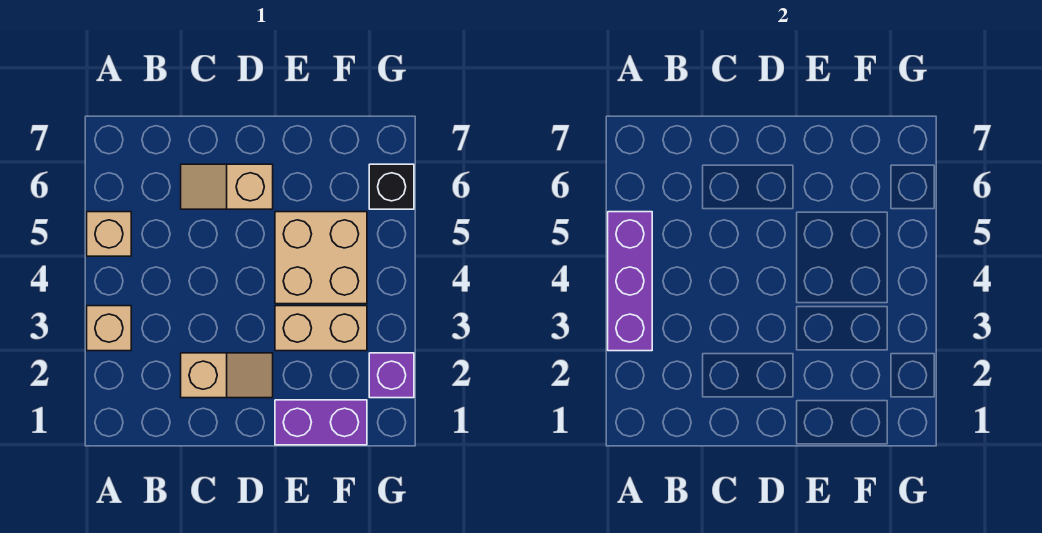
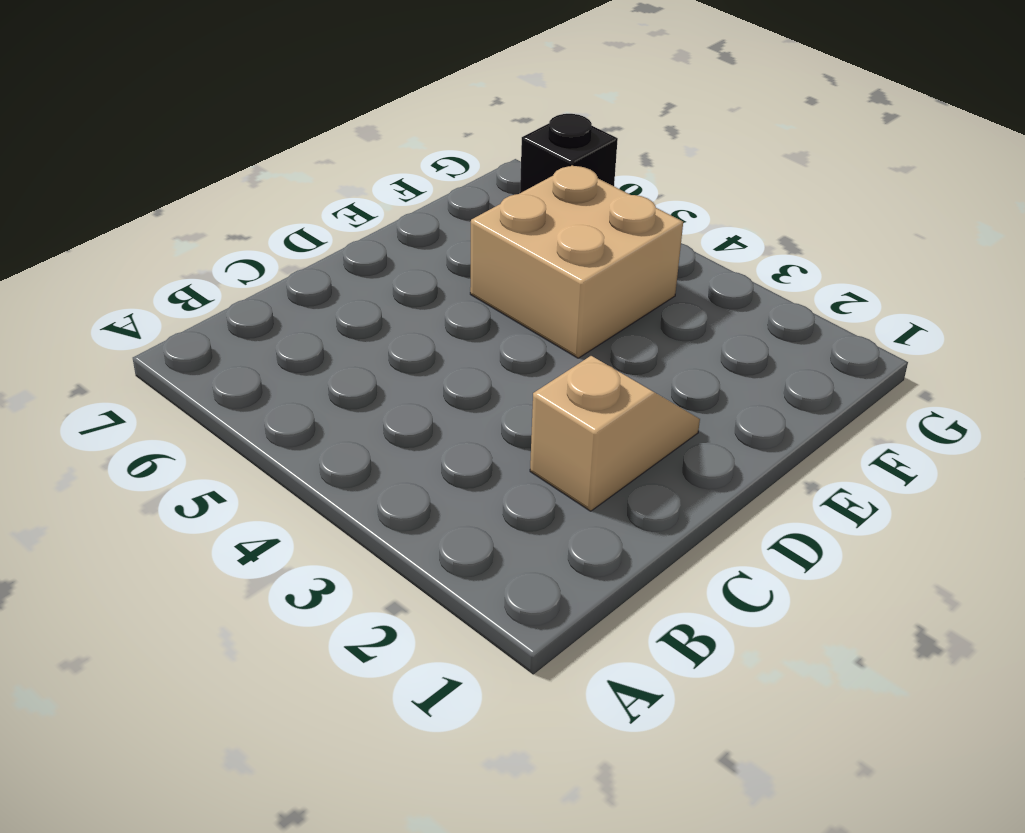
none -> tan brick A3 level 1
none -> tan brick A5 level 1

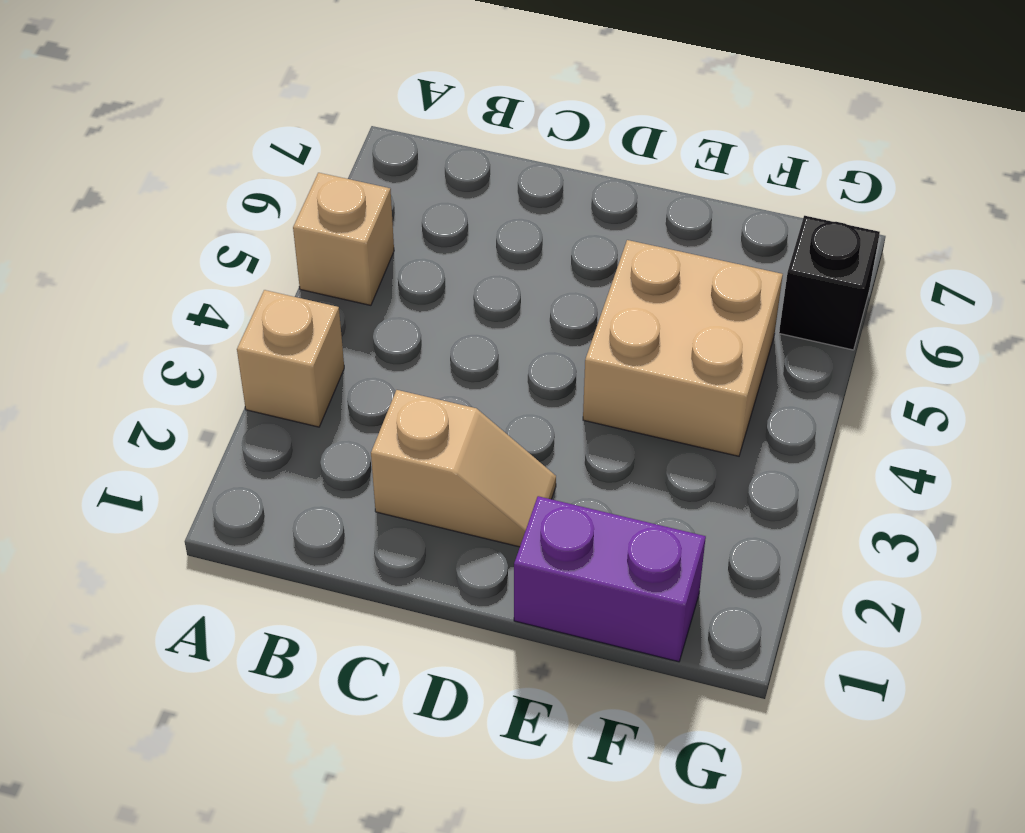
none -> tan slope C6:D6 level 1 top D
none -> tan brick E3:F3 level 1

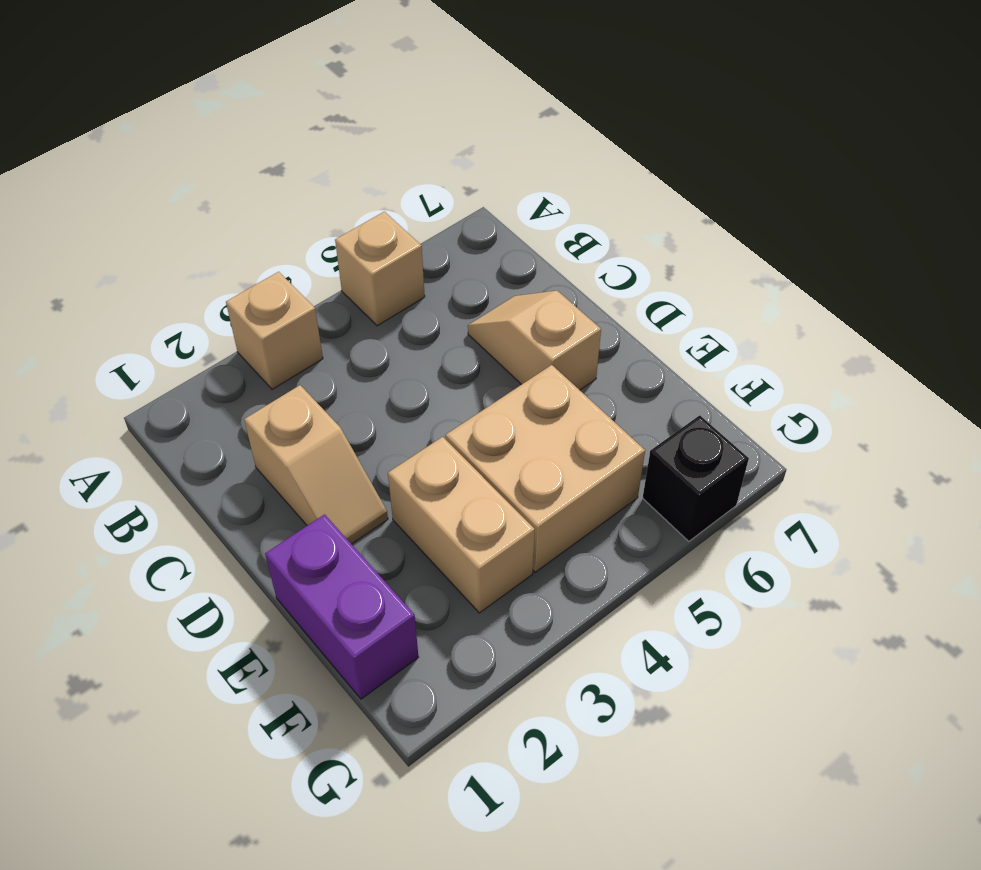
none -> purple brick G2 level 1
none -> purple brick A3:A5 level 2

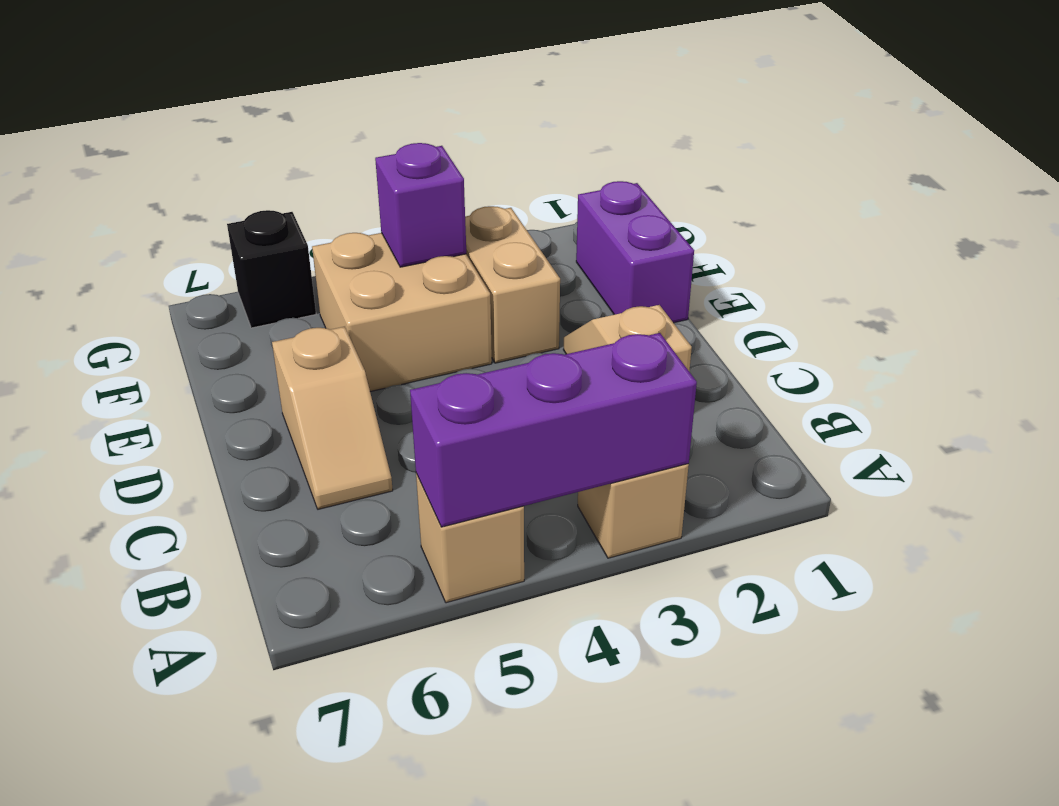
purple brick F4 level 2 -> purple brick G2 level 1

